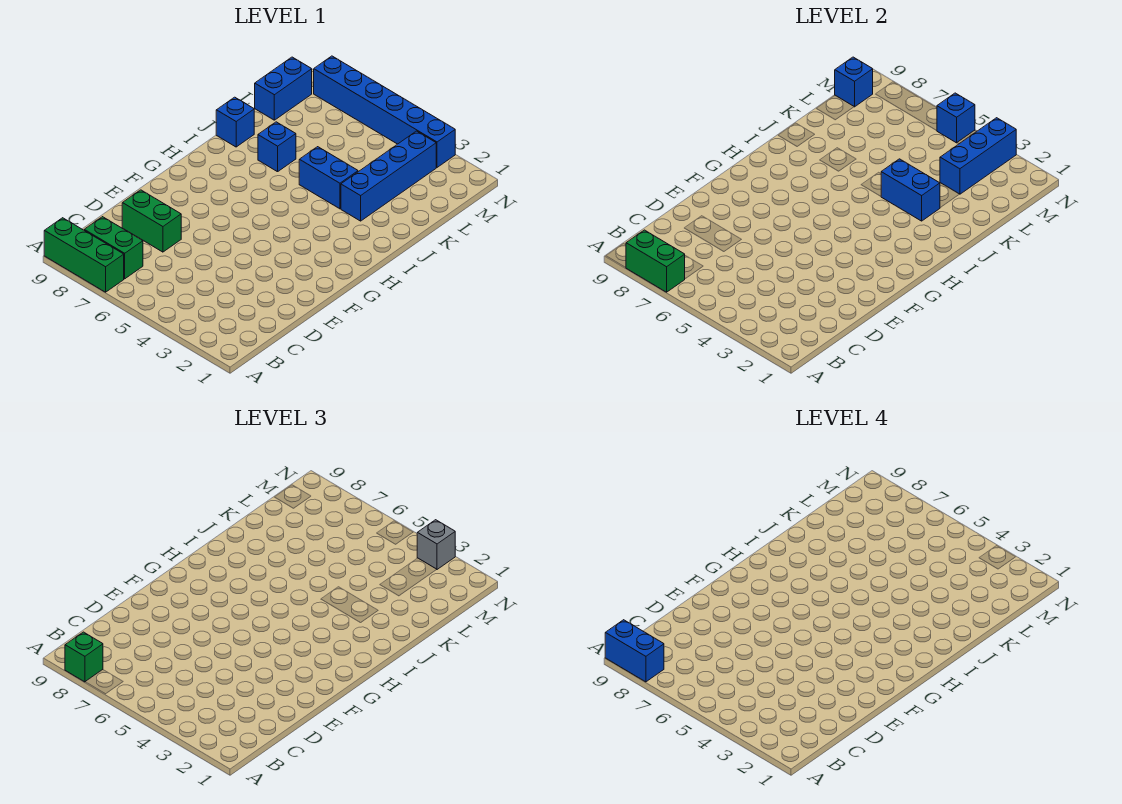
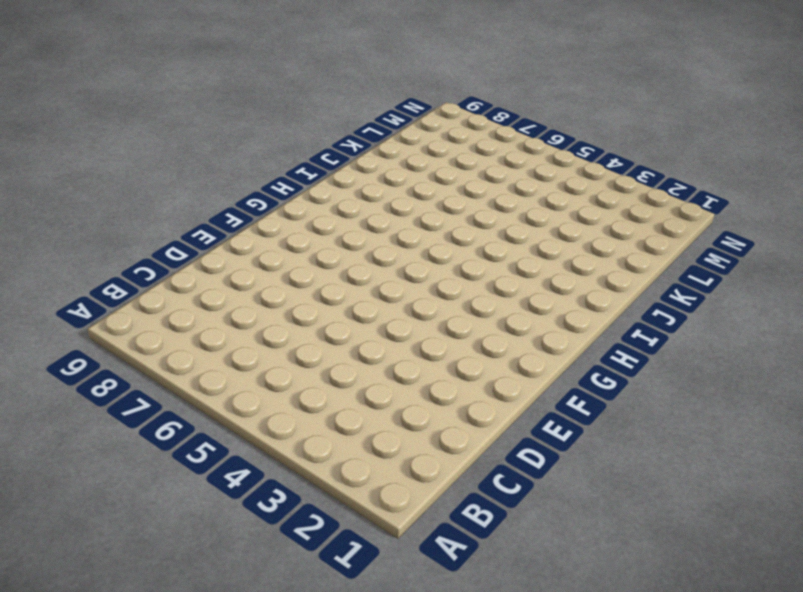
none -> green brick A7:A9 level 1
none -> green brick B7:B8 level 1
none -> green brick D7:D8 level 1

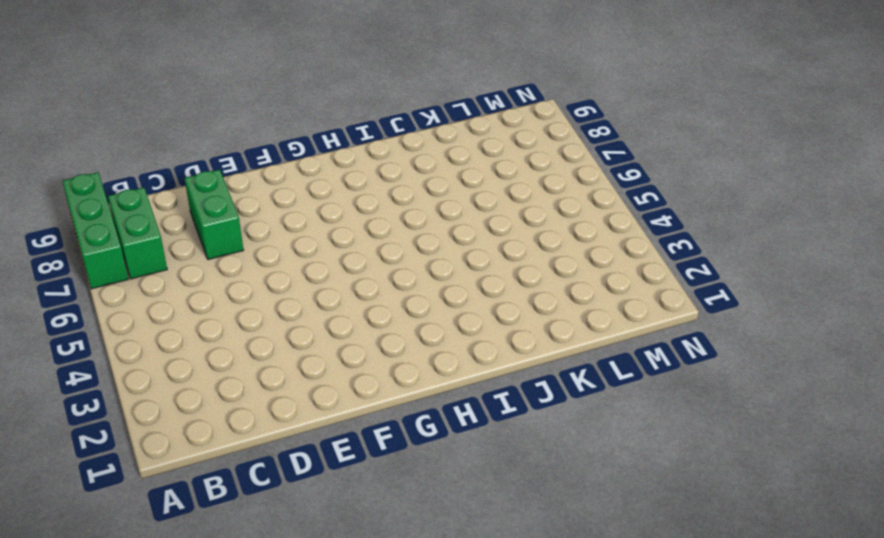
none -> blue brick J3:M3 level 1
none -> blue brick J4:J5 level 1
none -> blue brick J7 level 1

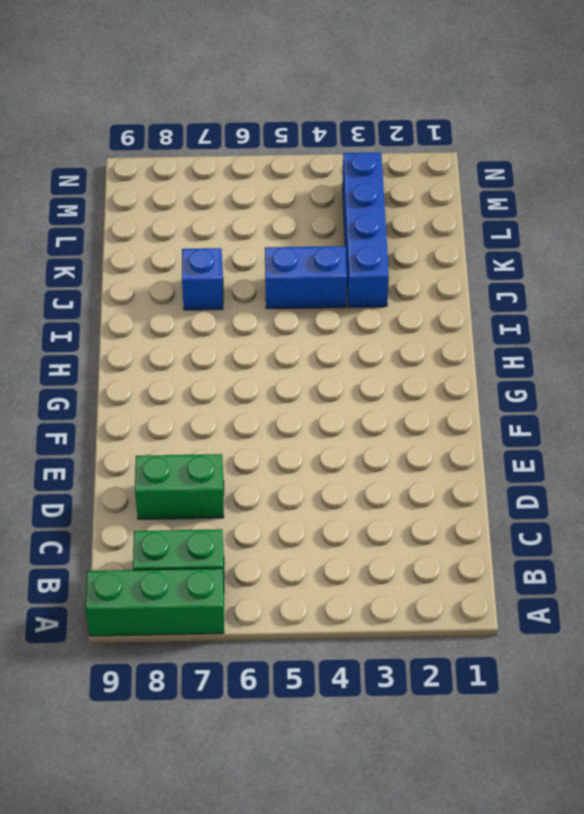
none -> blue brick J9 level 1
none -> blue brick L9:M9 level 1
none -> blue brick N3:N8 level 1

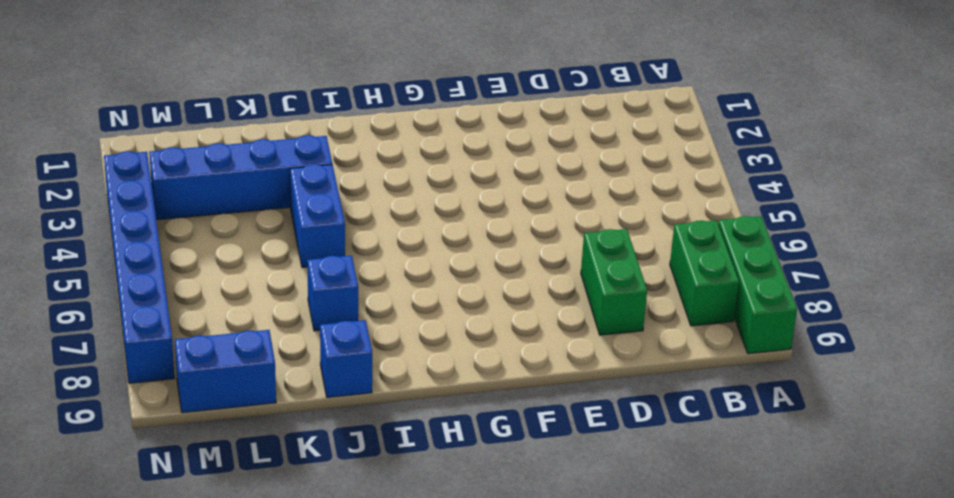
none -> green brick A7:A8 level 2
none -> blue brick J3:J4 level 2
none -> blue brick L3:N3 level 2

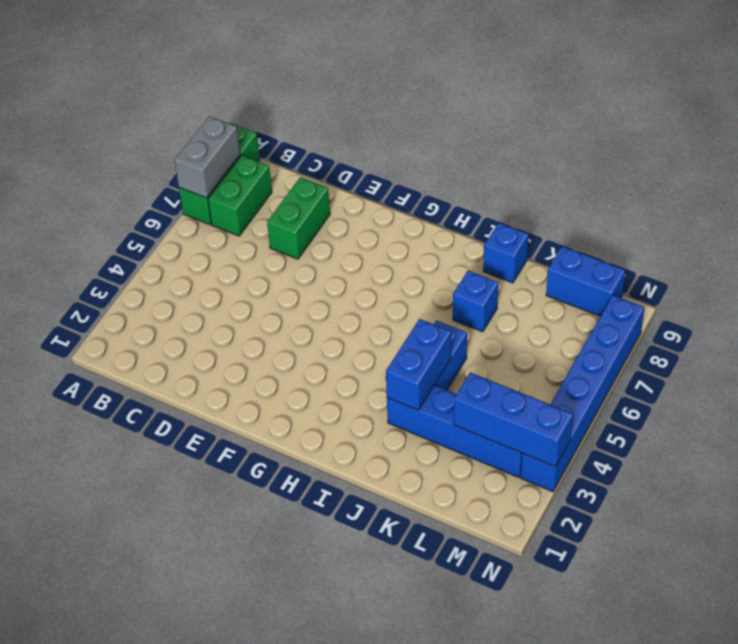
grey brick A7:A8 level 2 -> green brick A7:A8 level 2
none -> blue brick M9 level 2
none -> blue brick N5 level 2
none -> green brick A8 level 3

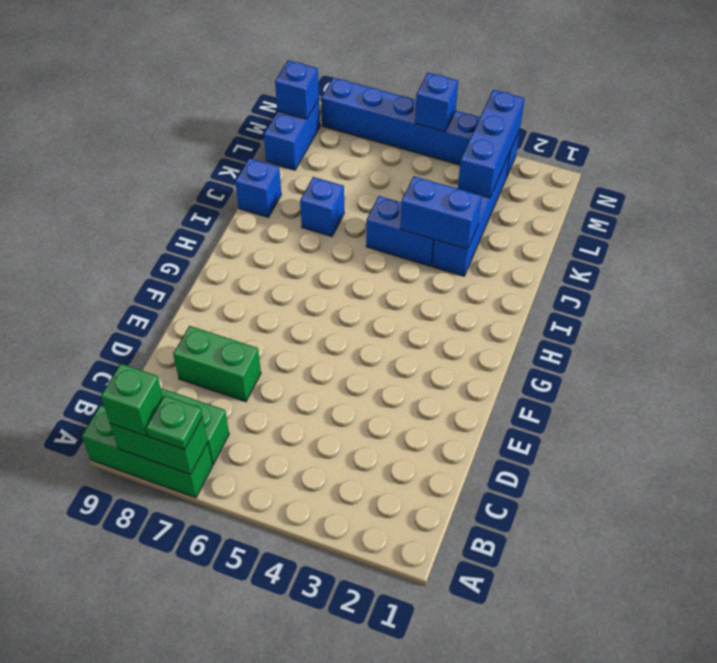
green plate A7 level 3 -> none
none -> grey brick N3 level 3
none -> blue brick A8:A9 level 4

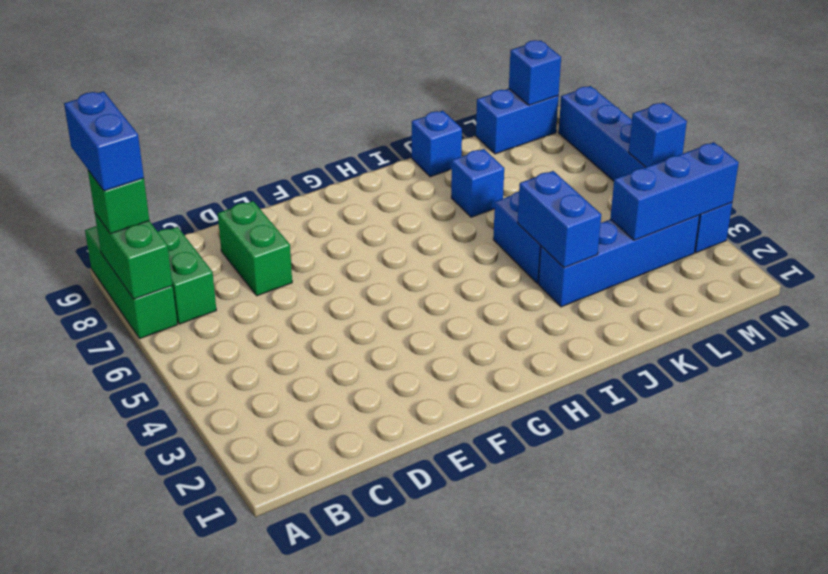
none -> grey brick N3 level 3

